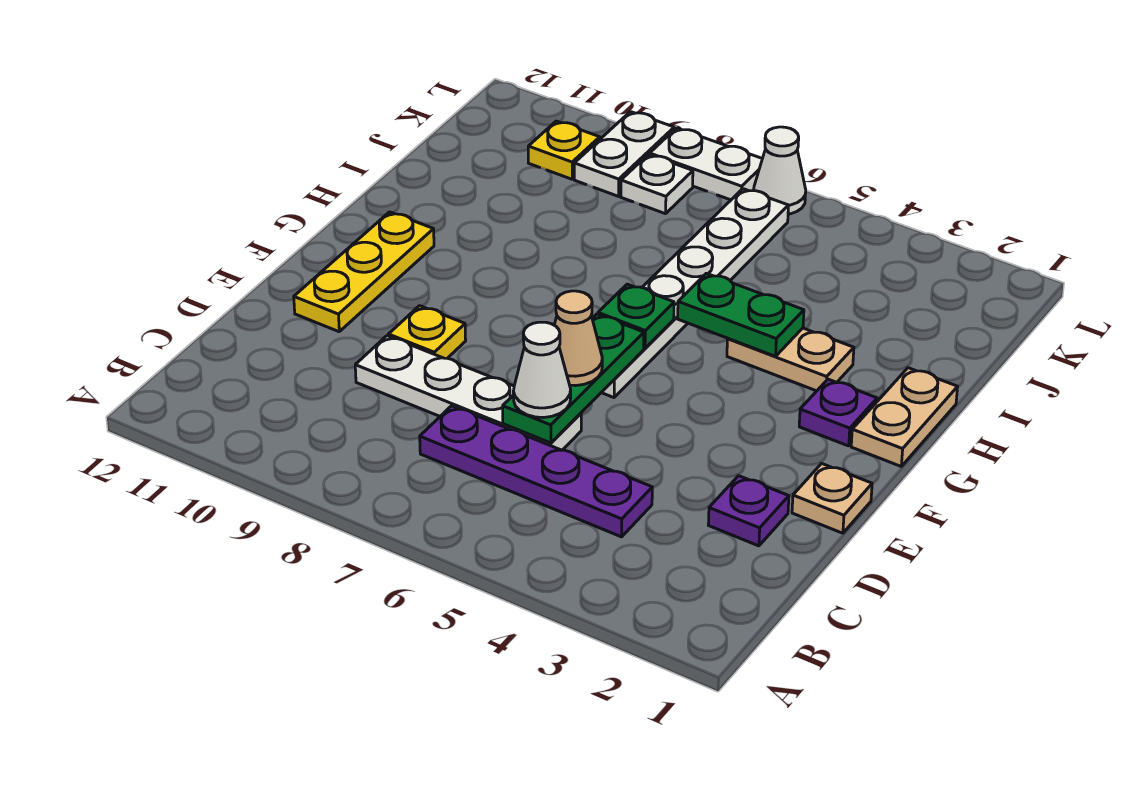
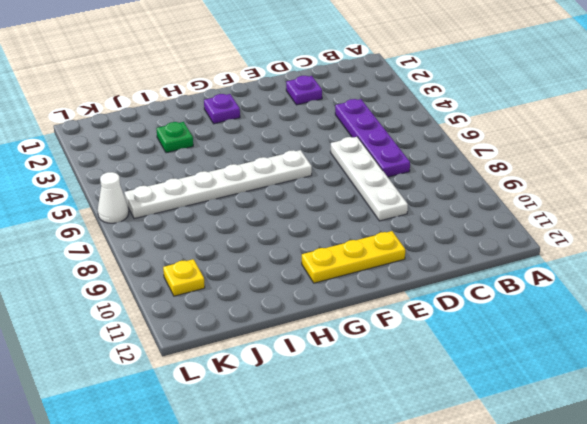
green plate I3 level 1 -> green plate G6 level 2
none -> tan plate E1 level 1
none -> yellow plate E9 level 1
none -> tan plate G1:H1 level 1

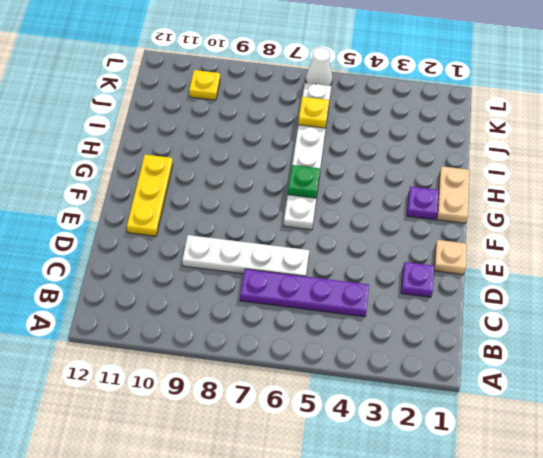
yellow plate J6 level 2 -> yellow plate E9 level 1
none -> tan plate H3:H4 level 1
none -> white plate K8 level 1
none -> white plate K9:L9 level 1

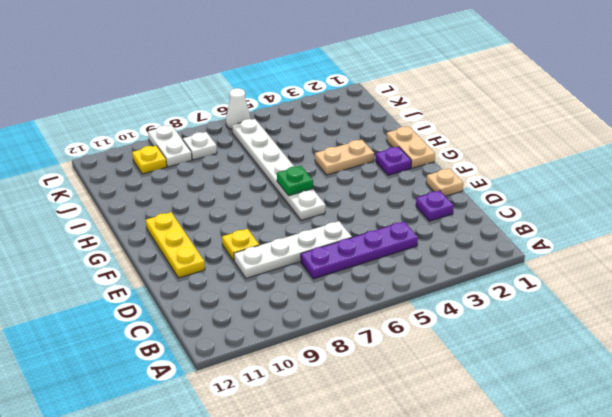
none -> white plate L7:L8 level 1
none -> green plate D6:F6 level 2
none -> green plate H4:H5 level 2

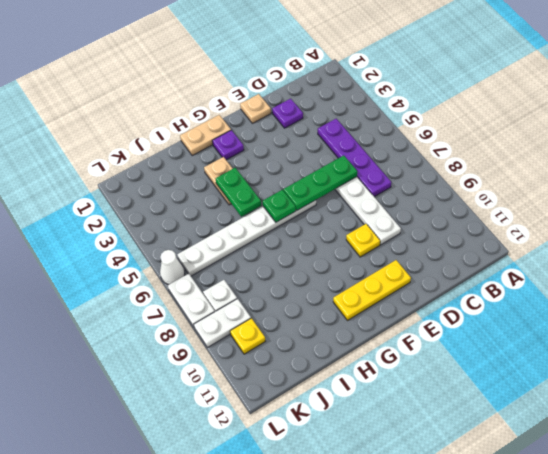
none -> white cone D6 level 3
none -> tan cone E6 level 3

